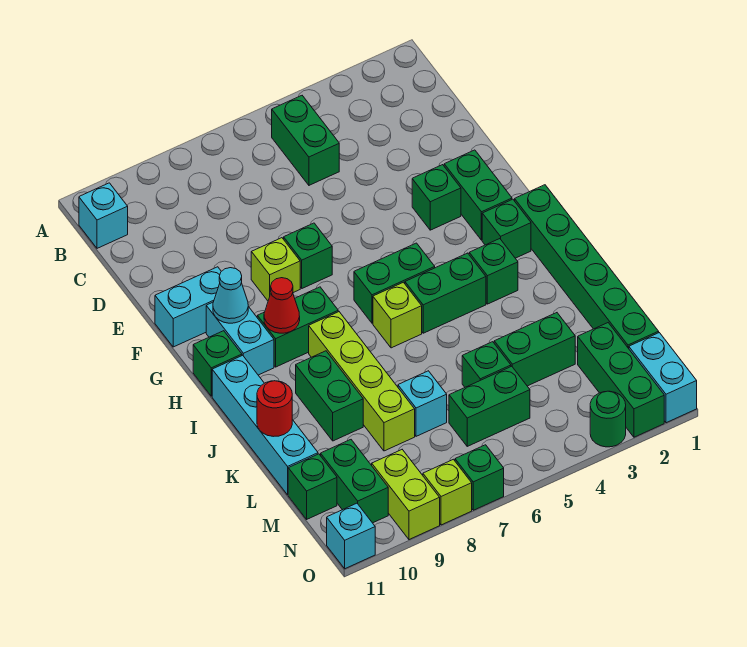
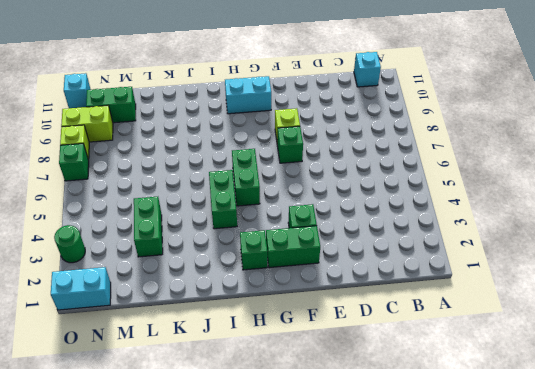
none -> green brick B5:C5 level 1
none -> cyan brick F10:F11 level 1
none -> green brick H1:M1 level 1
none -> green brick H8:H9 level 1

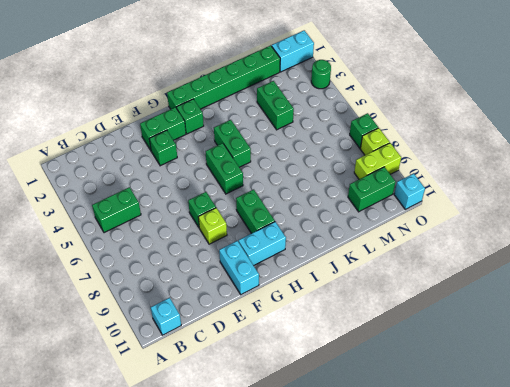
none -> green brick H11 level 1
none -> green brick I3 level 1
none -> lime brick I6 level 1
none -> lime brick I8:L8 level 1

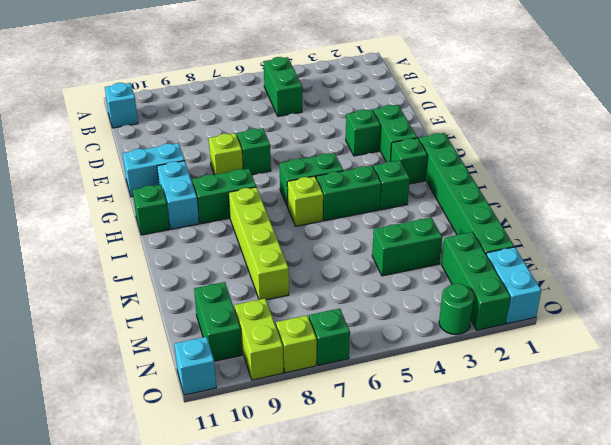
none -> cyan brick I11:L11 level 1
none -> green brick J9:K9 level 1
none -> green brick L5 level 1
none -> cyan brick L7 level 1

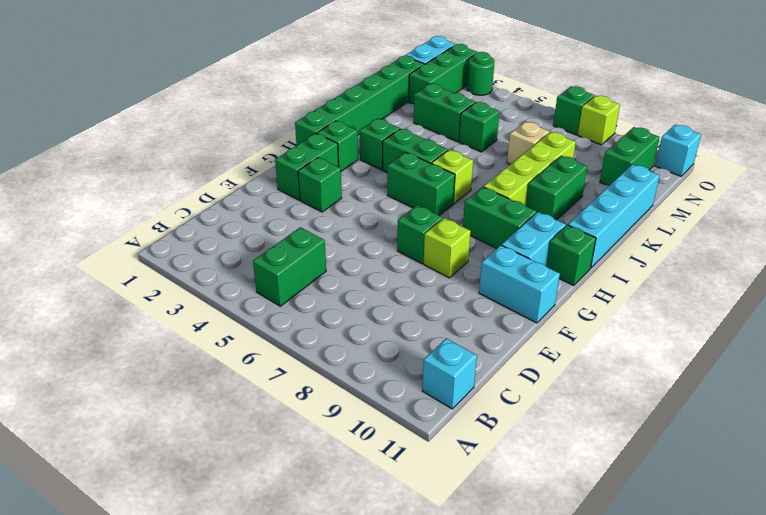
tan brick L7 level 1 -> cyan brick L7 level 1
none -> green brick M5:M6 level 1
none -> green brick M11 level 1
none -> lime brick N9:O9 level 1
none -> cyan cone G10 level 2

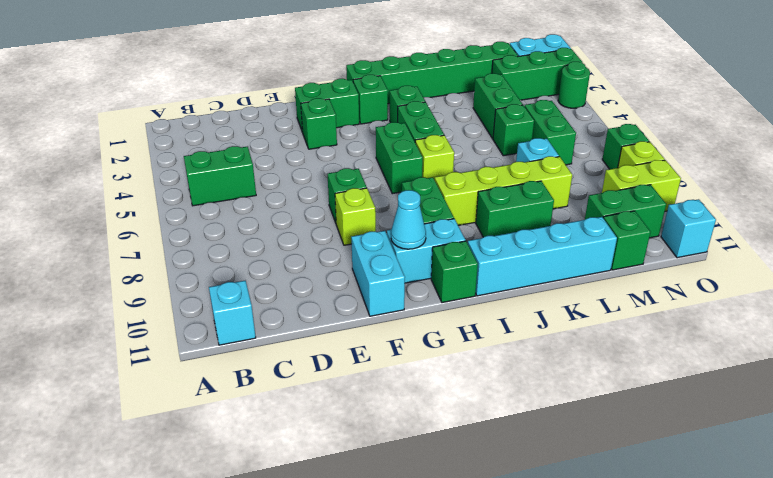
none -> red cone H9 level 2
none -> red round brick K11 level 2

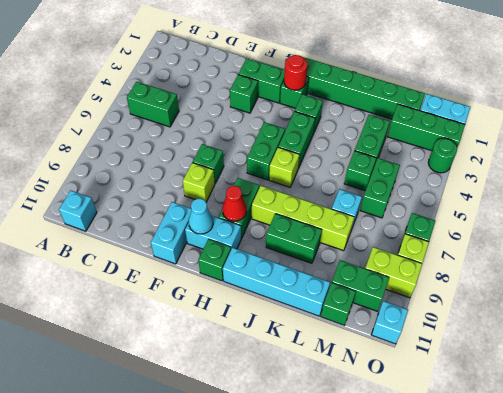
red round brick H2 level 2 -> red round brick K11 level 2

